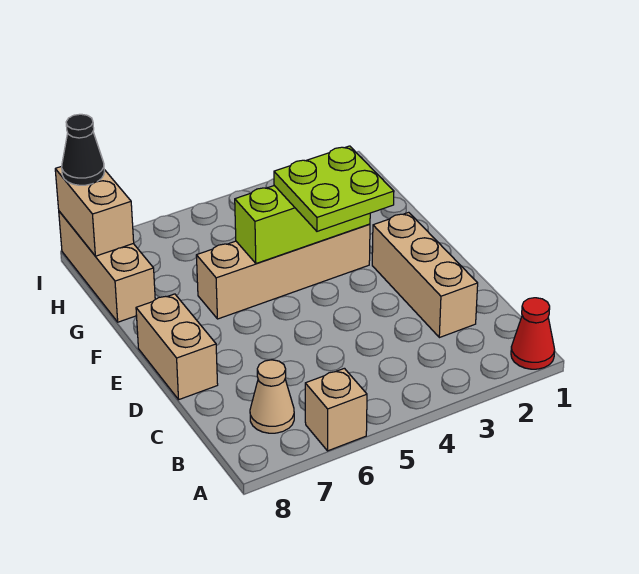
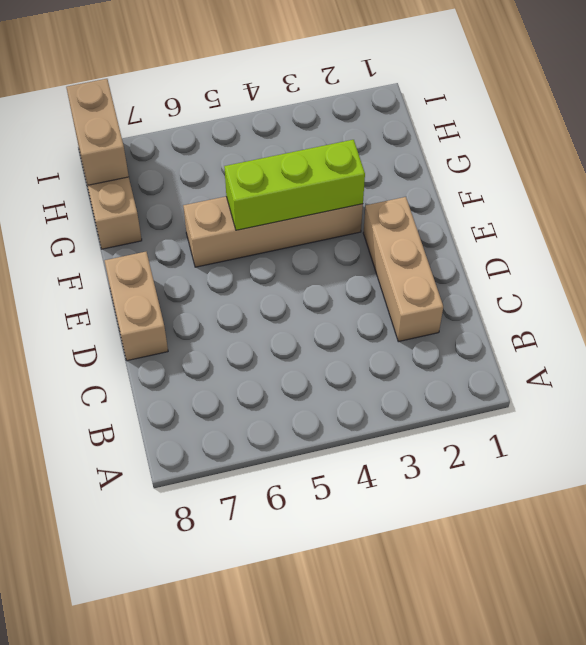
none -> red cone A1 level 1
none -> tan brick A6 level 1

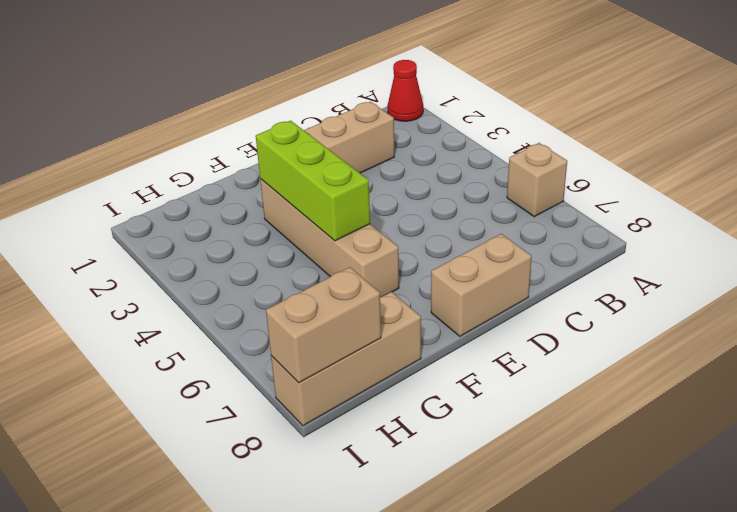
none -> tan cone B7 level 1
none -> lime plate E3:F4 level 3

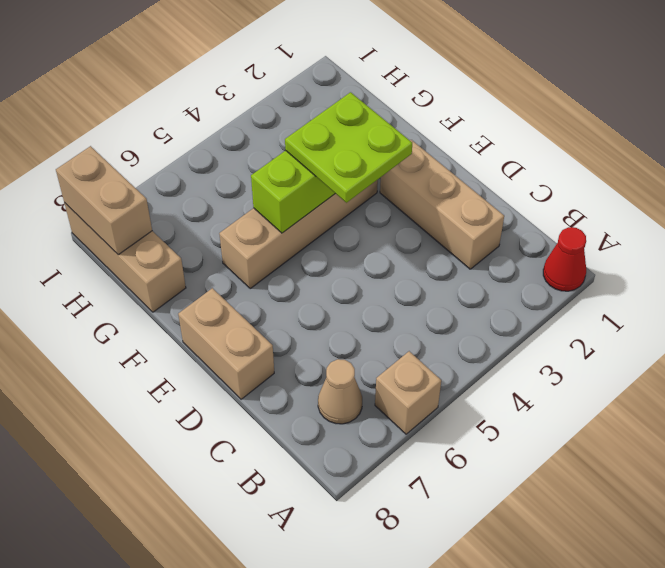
none -> black cone I8 level 3

